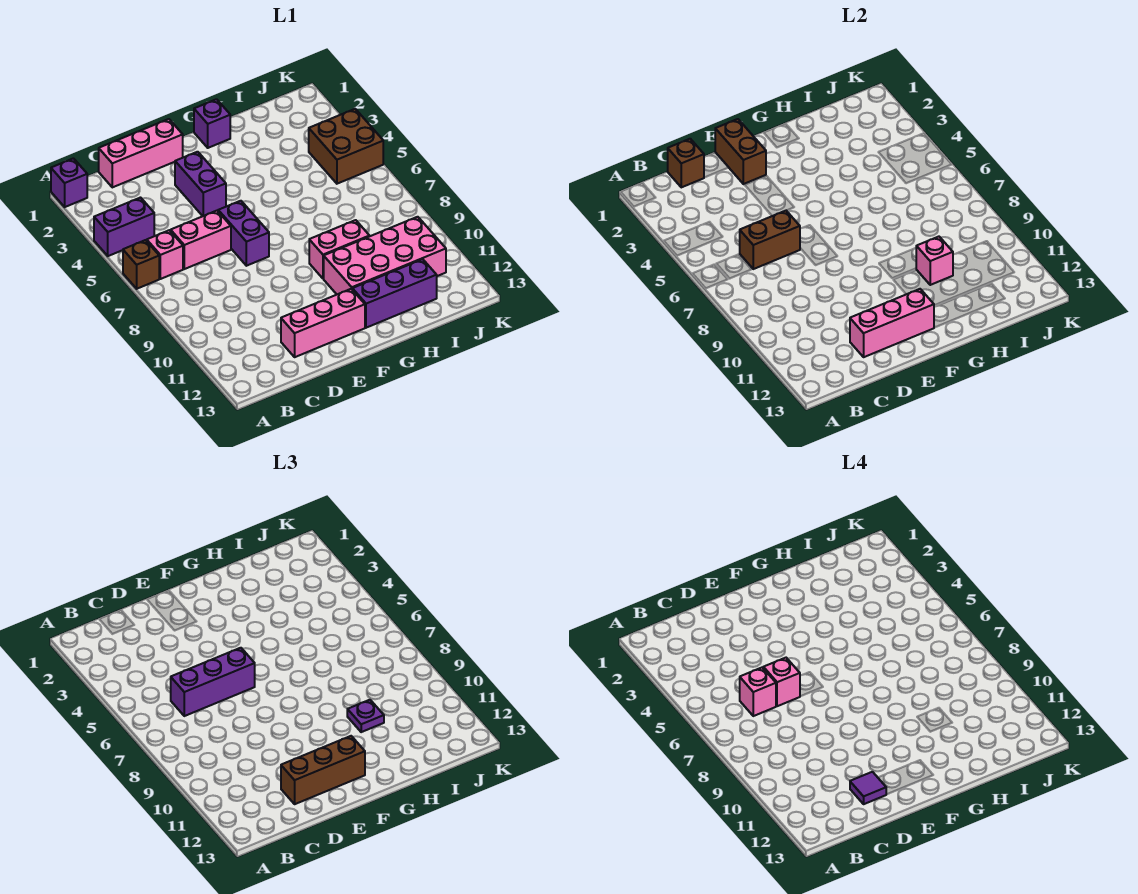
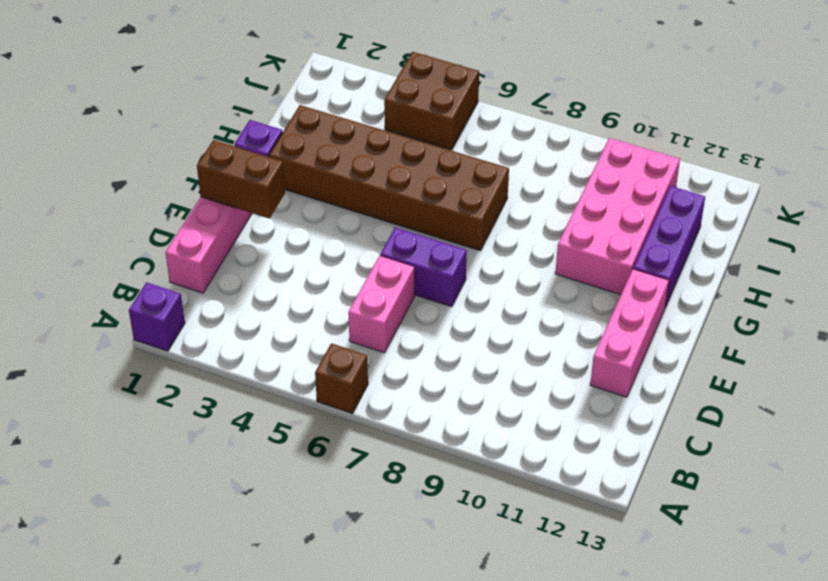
brown brick G2:H7 level 1 -> none
none -> purple brick A4:B4 level 1
none -> pink brick B6 level 1
none -> purple brick E3:E4 level 1

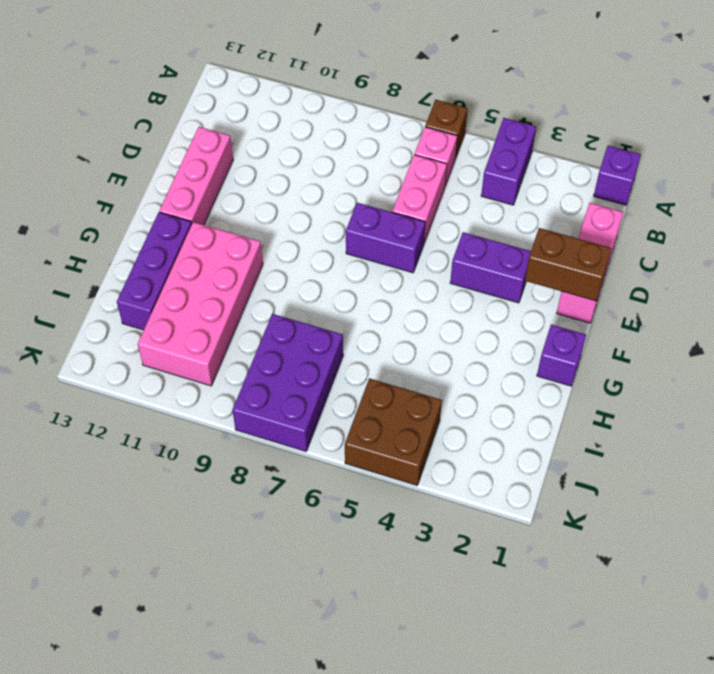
purple brick I7:K8 level 1 -> none
none -> pink brick G9:H9 level 1
none -> brown brick C1 level 2
none -> brown brick C6:D6 level 2

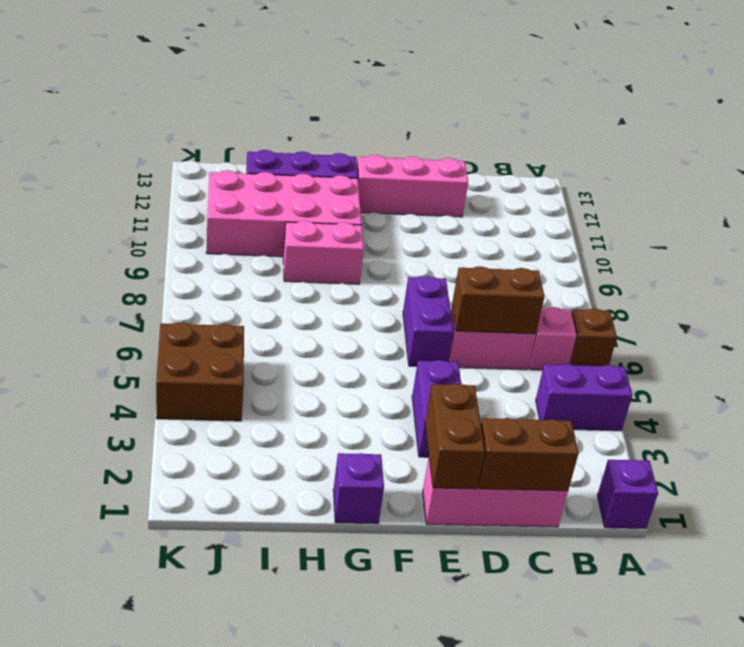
brown brick C1:D1 level 2 -> brown brick C1 level 2
none -> pink brick D12:F12 level 2
none -> pink brick H10 level 2
none -> purple brick C6:E6 level 3

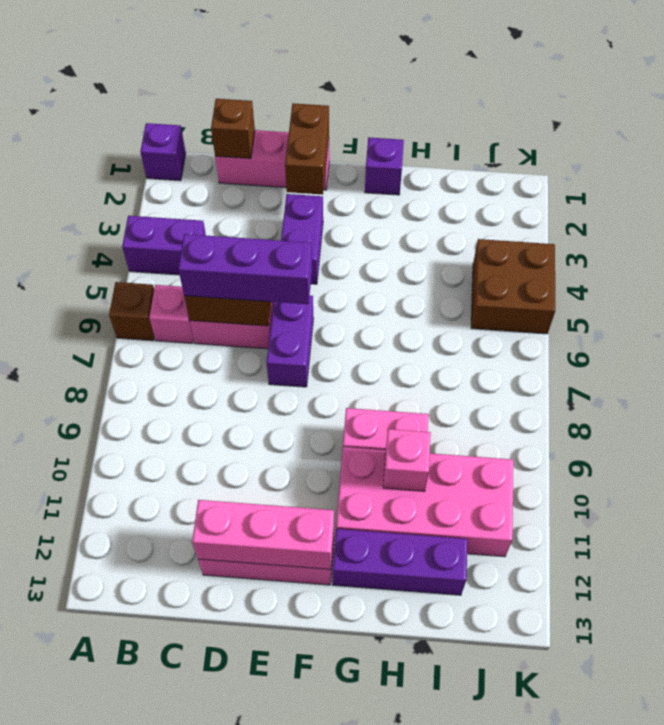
none -> brown brick D12:F12 level 3
none -> purple plate H10 level 3
none -> pink brick C6 level 4

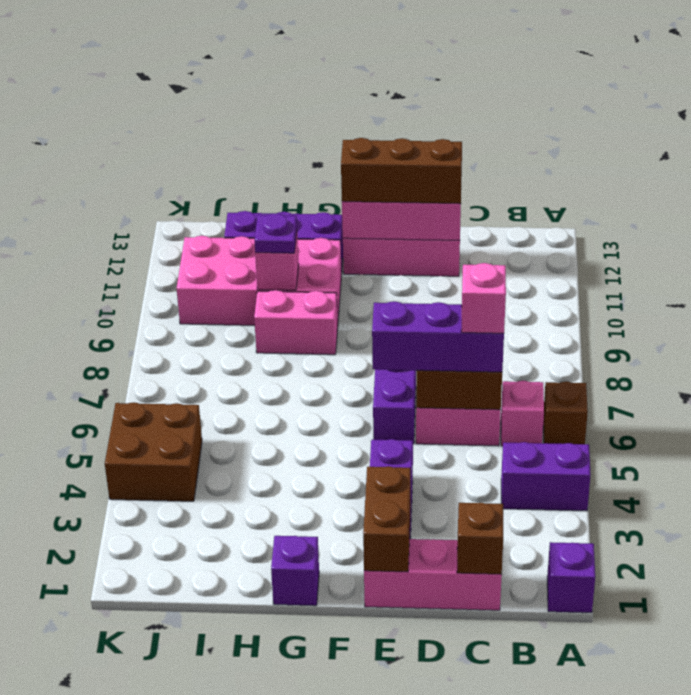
none -> pink brick D6 level 4
none -> purple tile D12 level 4

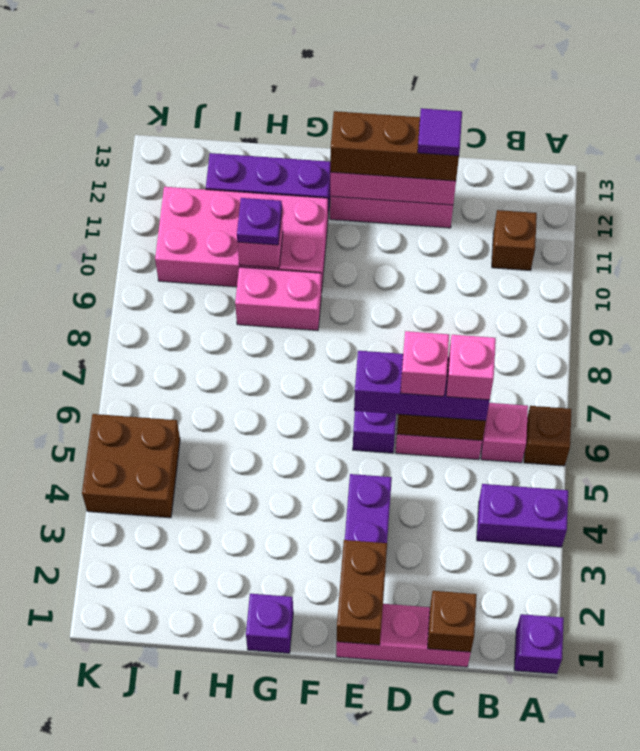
brown brick B11 level 1 -> none

